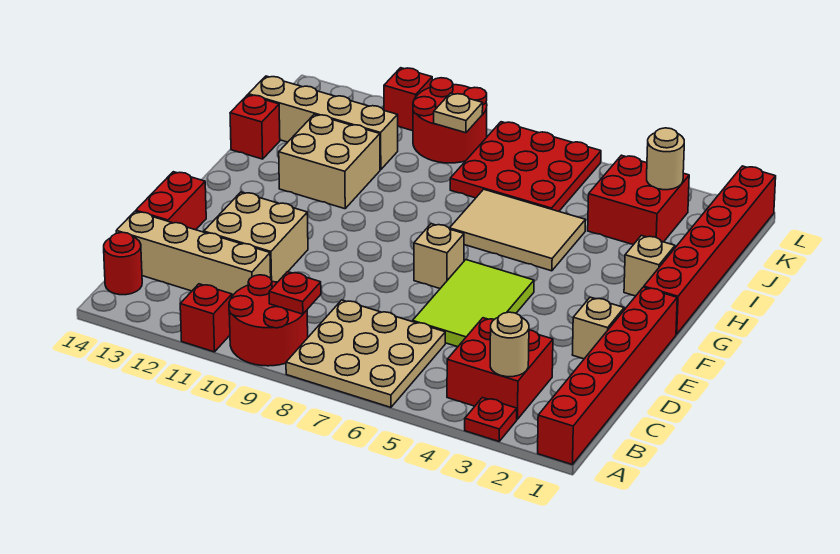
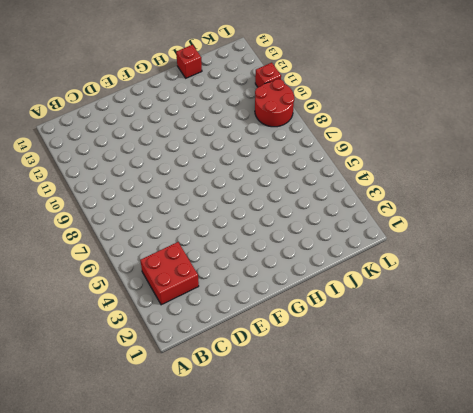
none -> red brick A1:F1 level 1
none -> red plate A3 level 1
none -> tan plate A6:C8 level 1

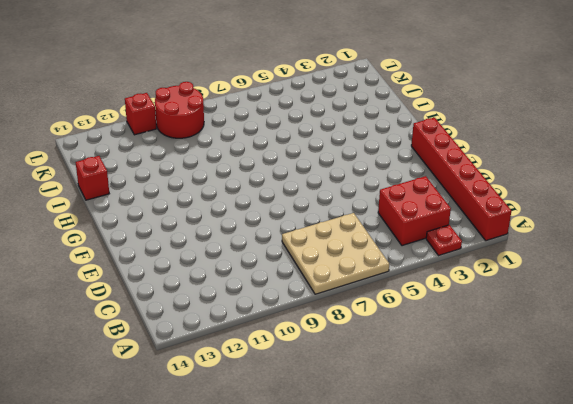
none -> red round brick A9:B10 level 1
none -> red brick A11 level 1
none -> red round brick B14 level 1

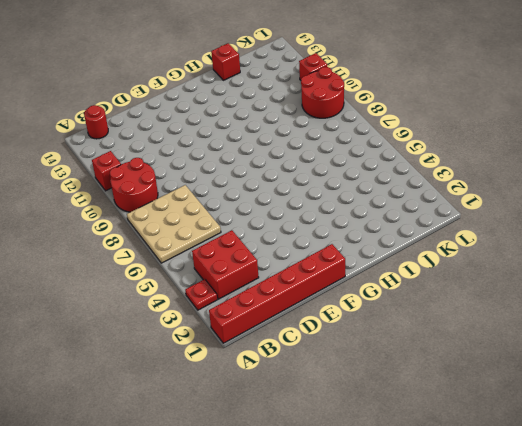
none -> tan brick C11:C14 level 1
none -> lime tile D5:F6 level 1
none -> tan brick D11:E12 level 1

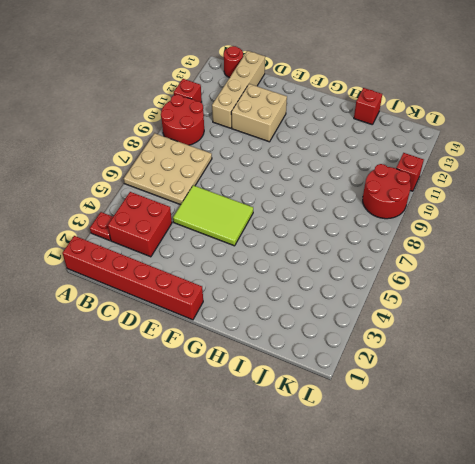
none -> red brick D14:E14 level 1
none -> tan brick E2 level 1
none -> tan brick F7 level 1

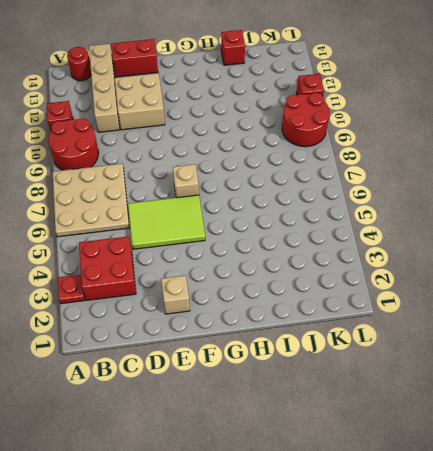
none -> red brick A1:F1 level 1
none -> red brick G1:L1 level 1
none -> tan brick H2 level 1

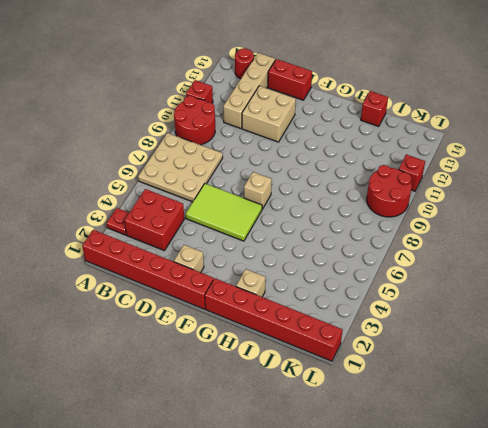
none -> tan tile H5:I7 level 1
none -> tan brick H11:I12 level 1
none -> red brick J3:K4 level 1

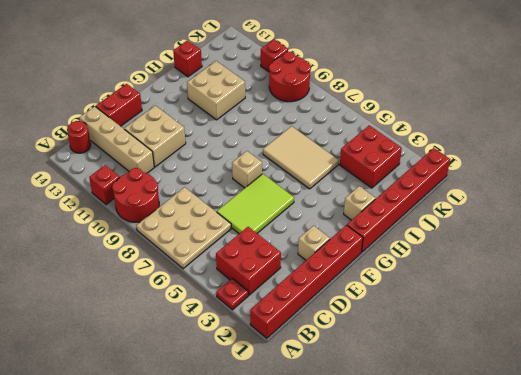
none -> red plate J6:L8 level 1
none -> tan brick J11:J14 level 1
none -> tan round brick B3 level 2

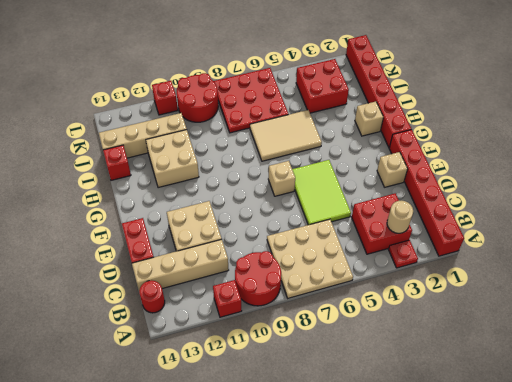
none -> red plate B9 level 2
none -> tan round brick K3 level 2
none -> tan plate K9 level 2

